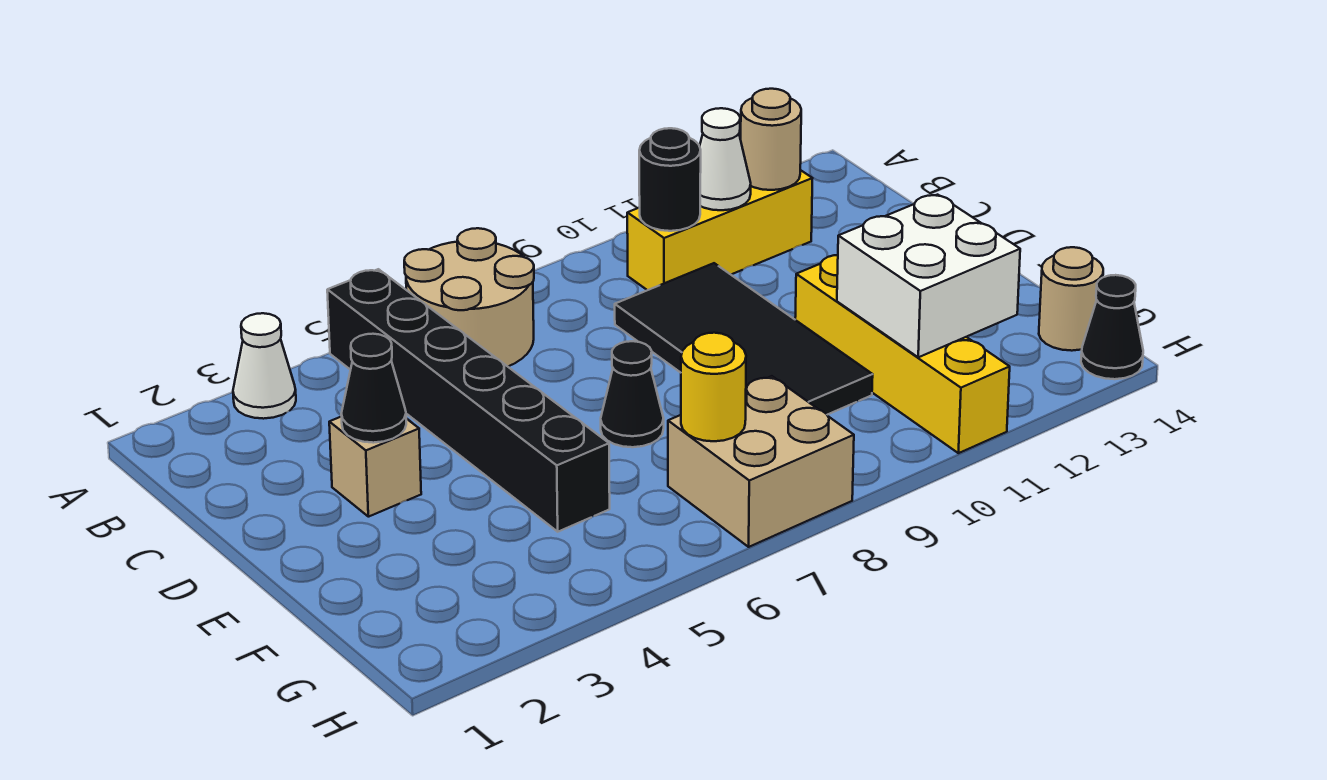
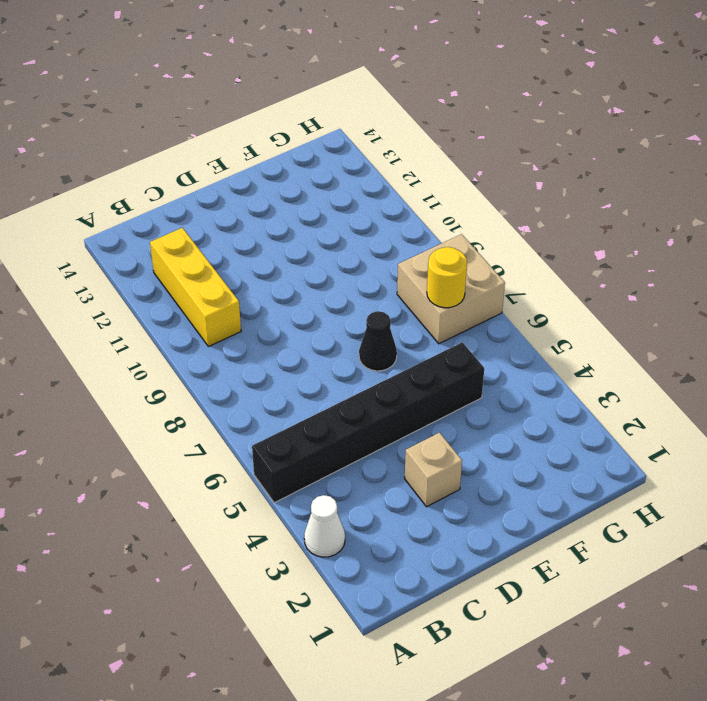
none -> tan round brick A6:B7 level 1
none -> black tile C9:F10 level 1
none -> yellow brick E11:H11 level 1

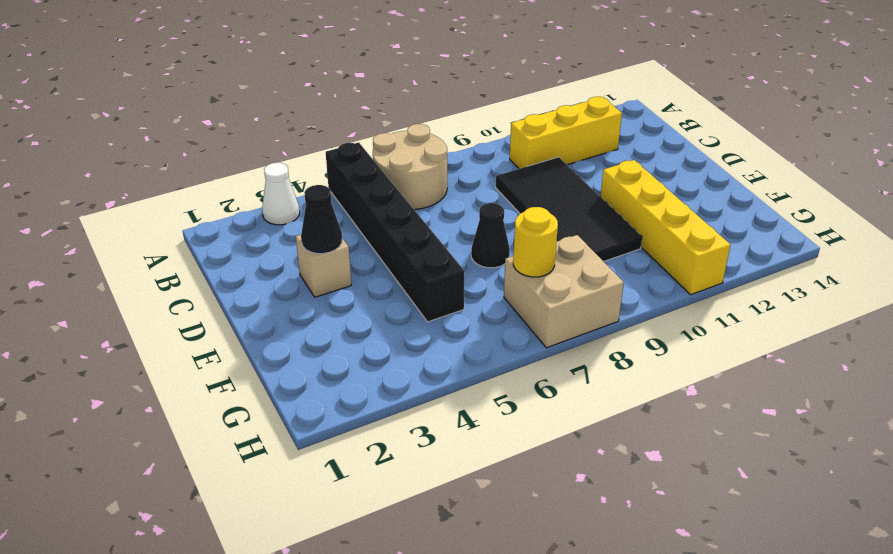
none -> tan round brick G14 level 1
none -> black cone H14 level 1
none -> black round brick B10 level 2

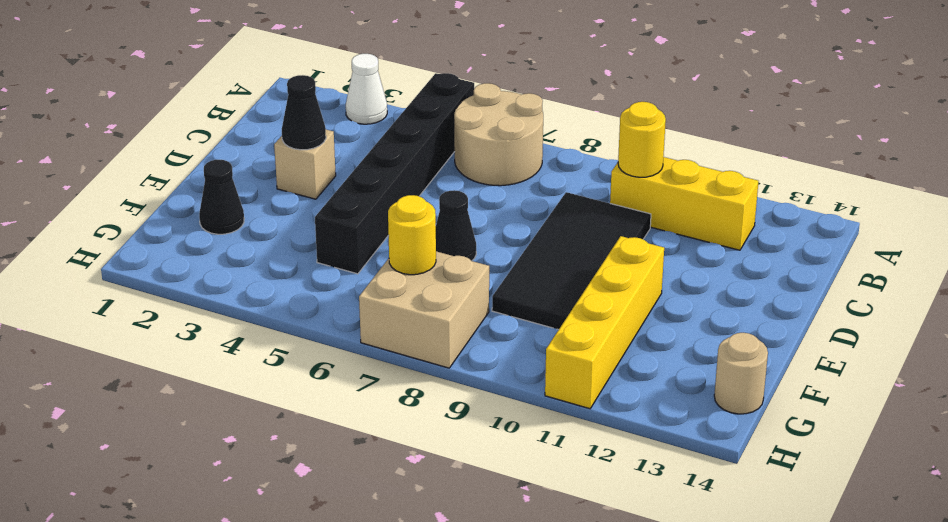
yellow round brick B10 level 2 -> black round brick B10 level 2
black cone F2 level 1 -> black cone H14 level 1
none -> white cone B11 level 2
none -> tan round brick B12 level 2
none -> white brick F11:G12 level 2

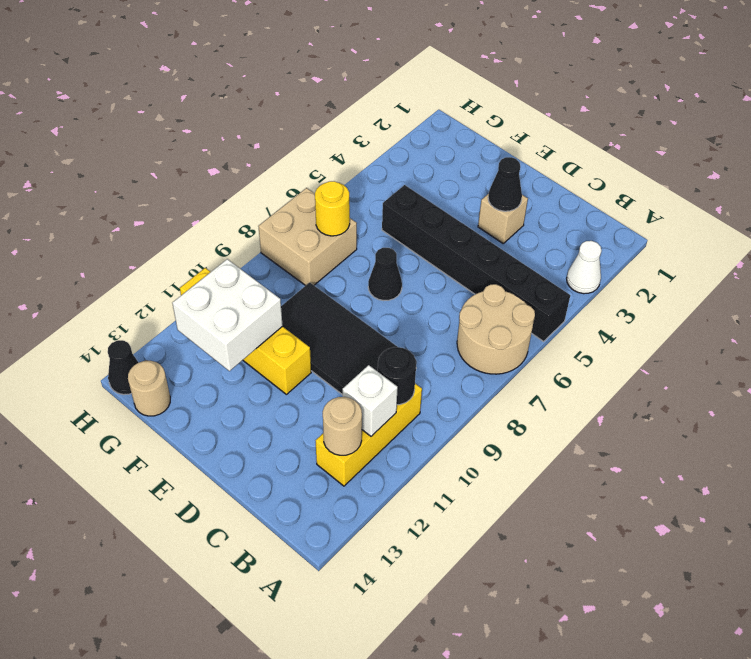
white brick B11 level 2 -> white cone B11 level 2

